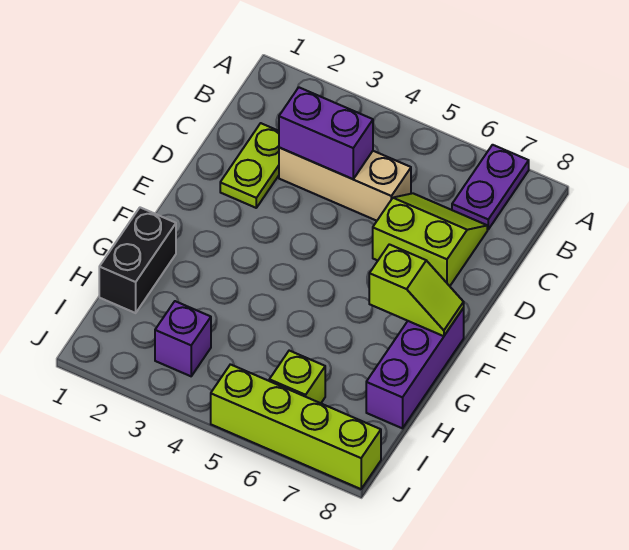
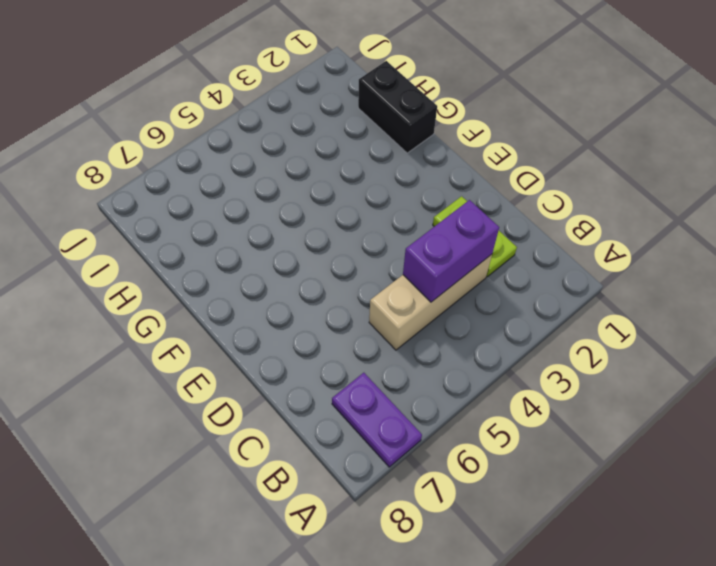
none -> lime slope C6:D7 level 1 top D
none -> purple brick F8:H8 level 1

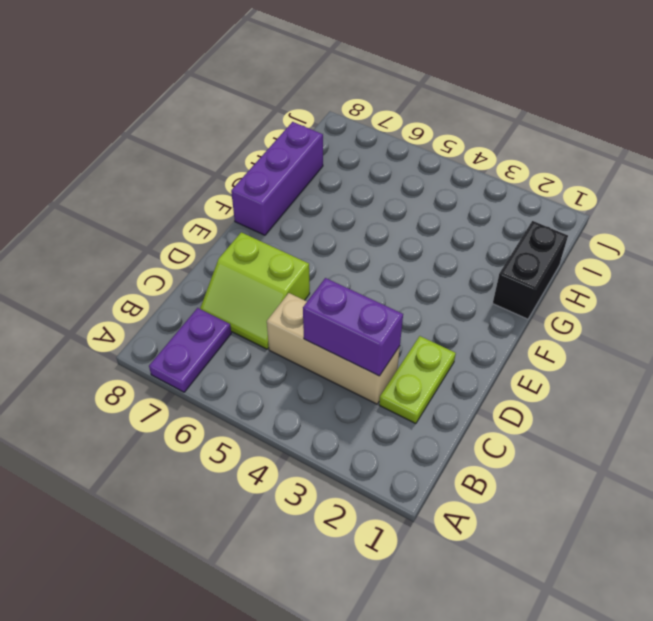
none -> purple brick I3 level 1
none -> lime brick I6 level 1

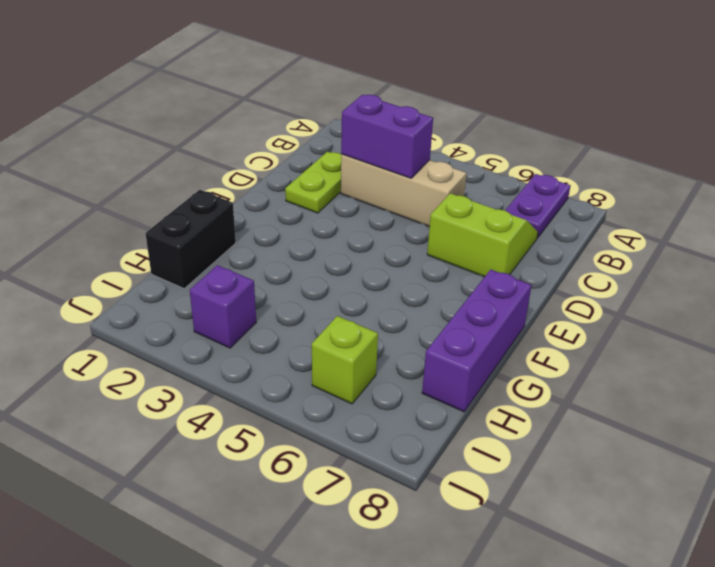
none -> lime brick J5:J8 level 1
none -> lime slope F7:F8 level 2 top 7

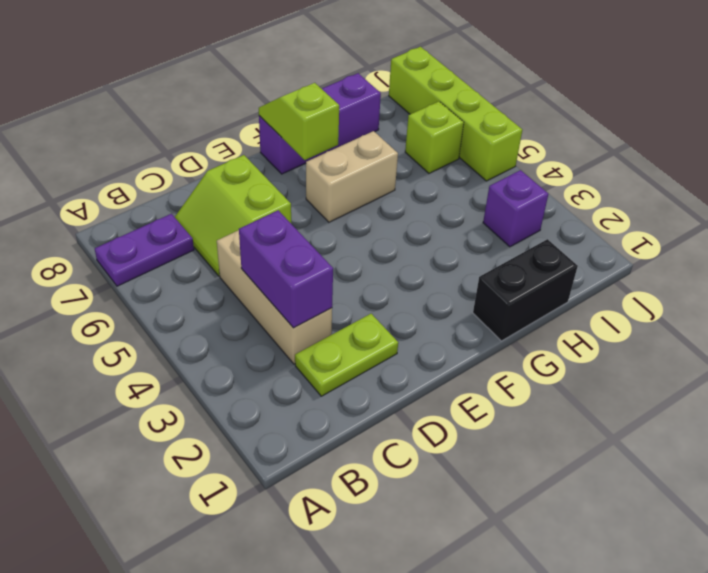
tan brick F6:G6 level 1 -> none

